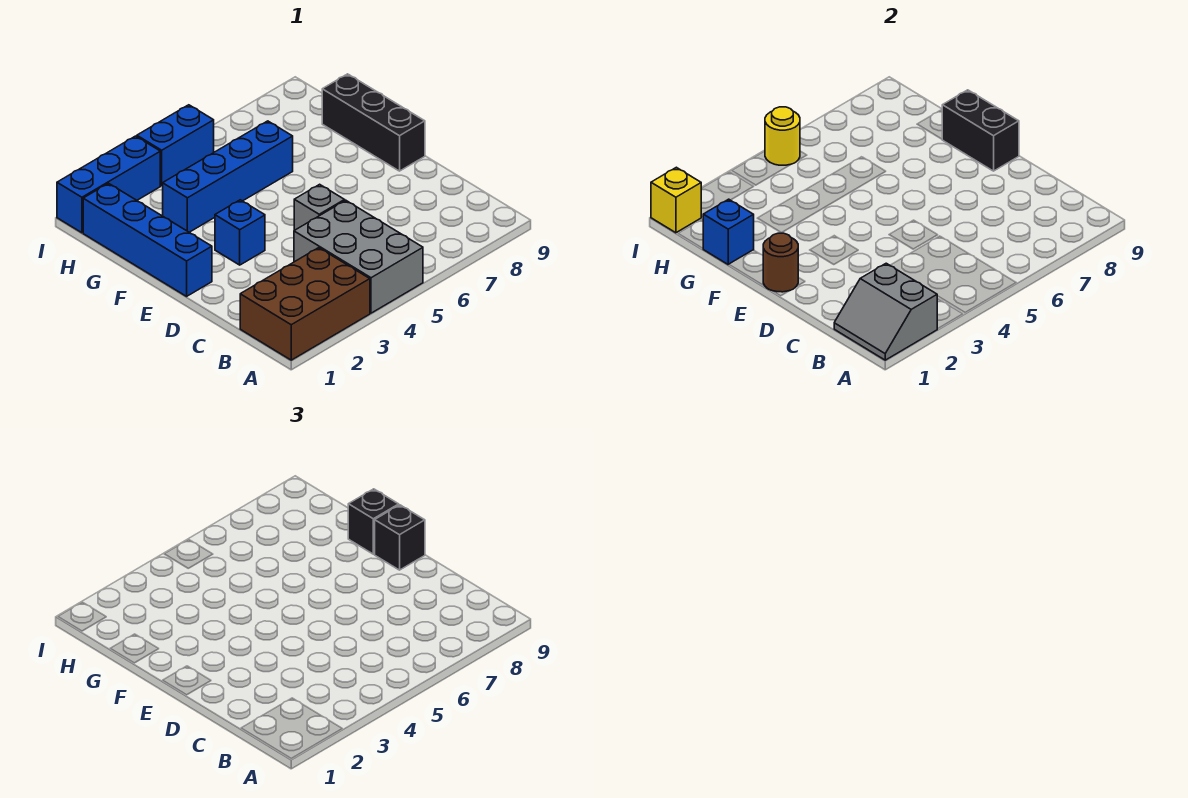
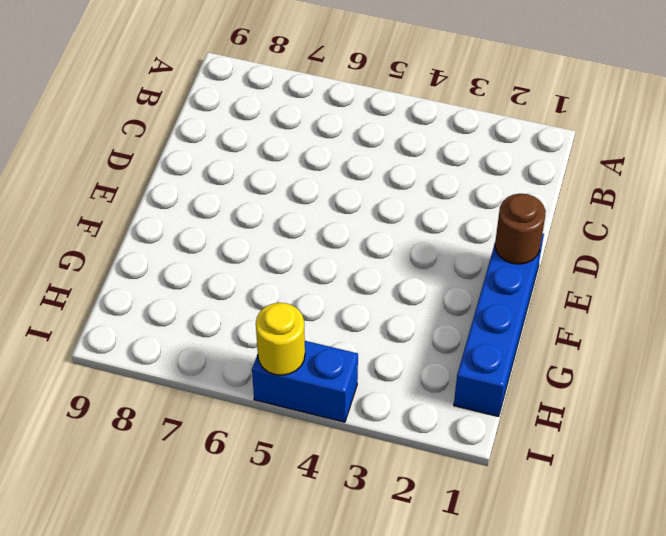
none -> brown brick A1:B3 level 1
none -> grey brick A4:C5 level 1
none -> grey brick D5 level 1

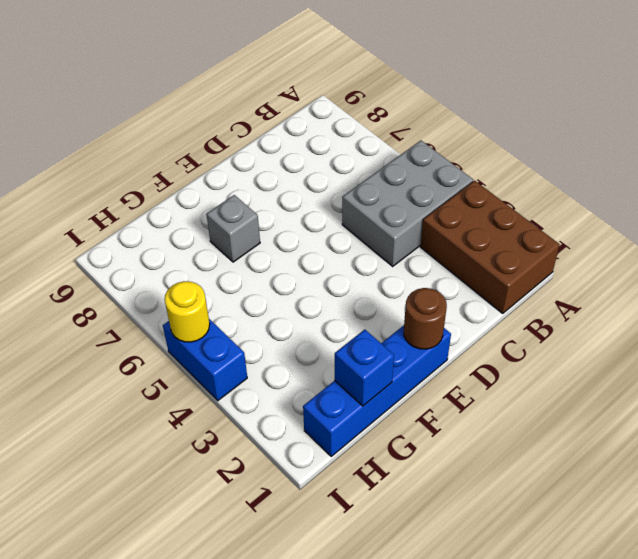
grey brick F7 level 1 -> grey brick D5 level 1
none -> blue brick E3 level 1
none -> black brick E9:G9 level 1
none -> blue brick G3:G6 level 1

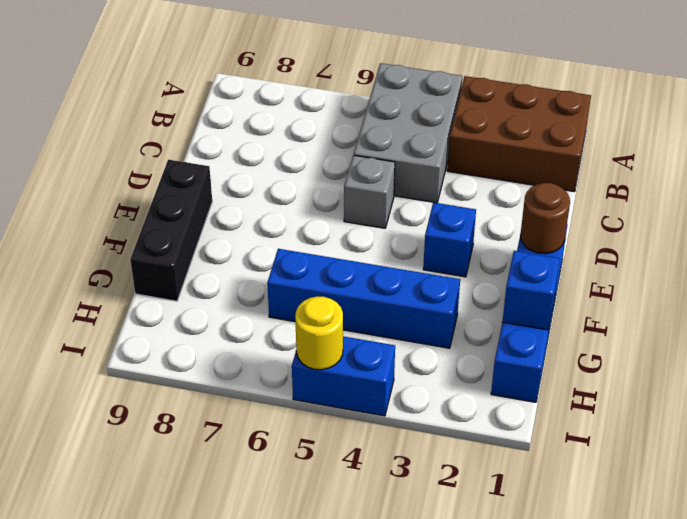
none -> blue brick I1:I3 level 1
none -> grey slope A1:B2 level 2 top 2
none -> black brick E9:F9 level 2

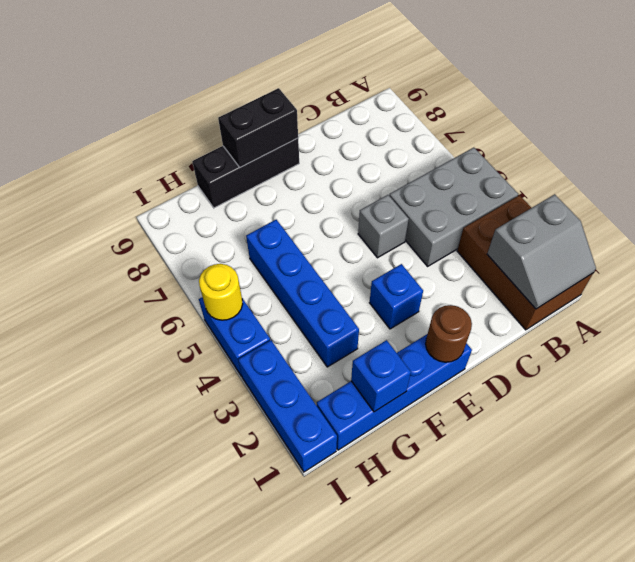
none -> yellow brick I1 level 2
none -> black brick E9 level 3
none -> black brick F9 level 3

